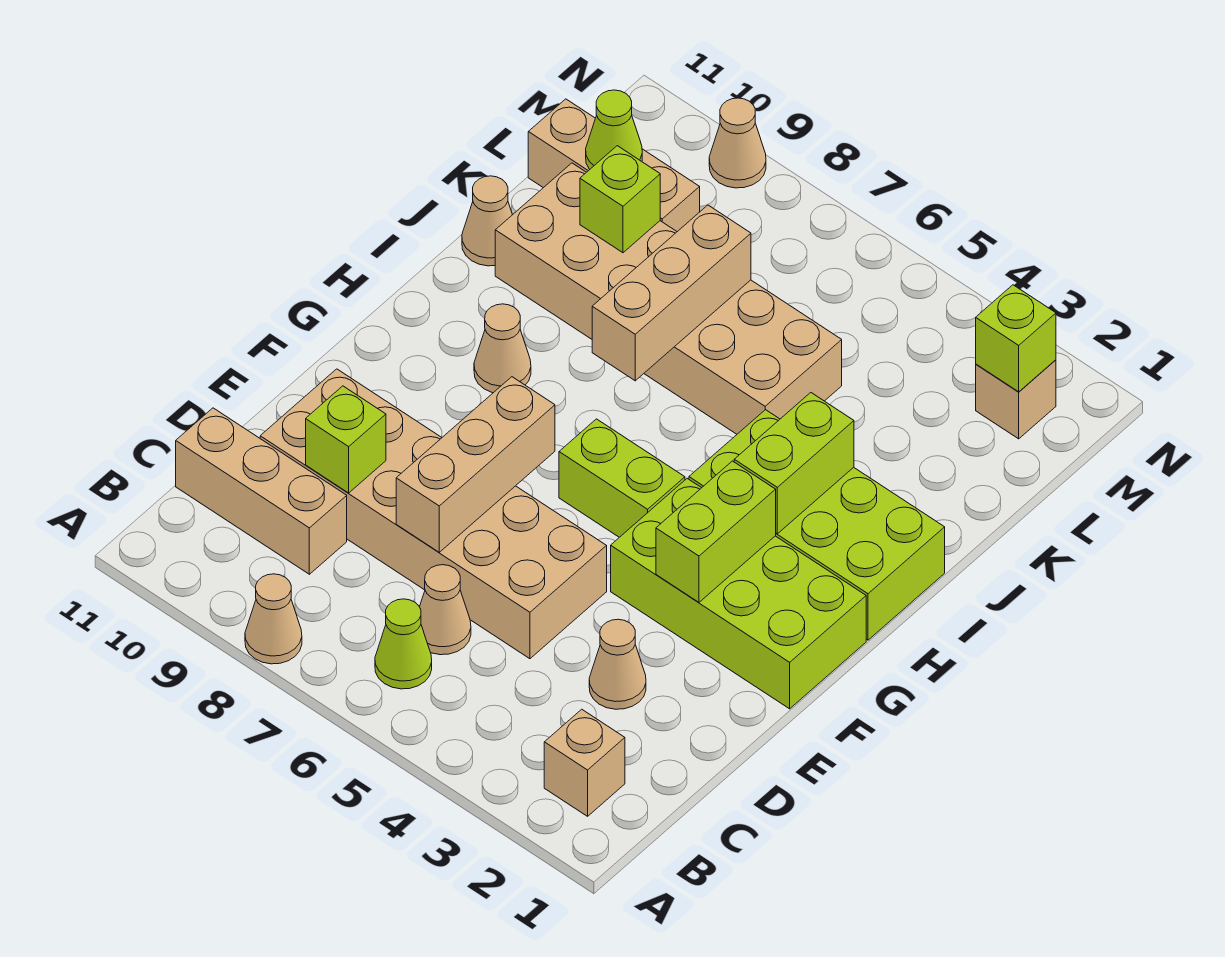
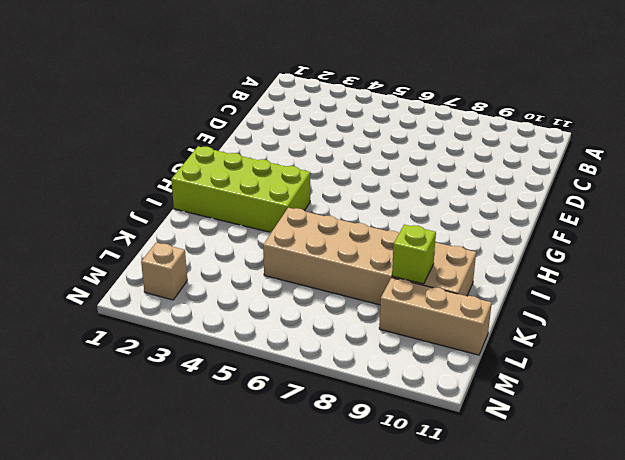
none -> tan cone A8 level 1
none -> tan brick B2 level 1
none -> lime cone B6 level 1

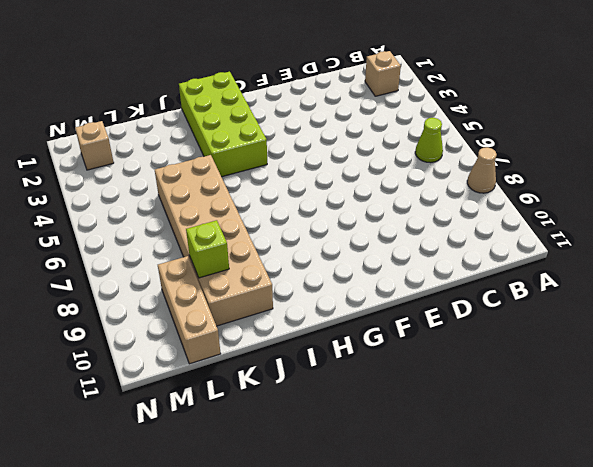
none -> tan cone C6 level 1
none -> tan brick C9:C11 level 1
none -> tan cone D3 level 1

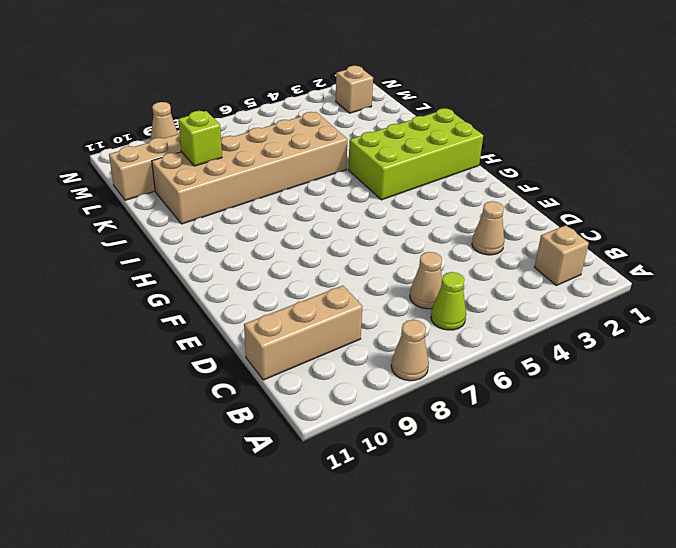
none -> tan brick D5:E10 level 1
none -> lime brick F1:G4 level 1
none -> lime brick G5:G6 level 1

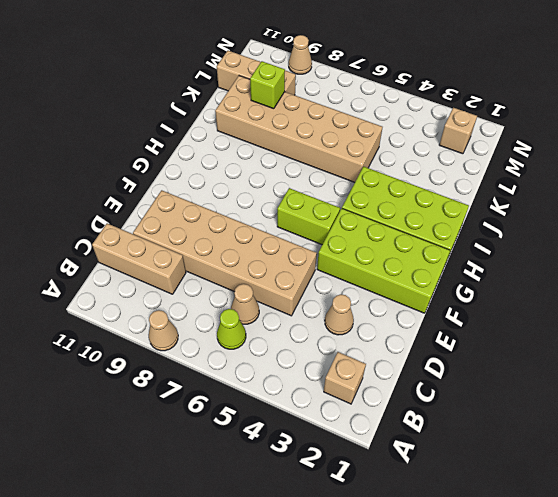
none -> tan cone H9 level 1
none -> tan cone J11 level 1
none -> tan brick D7:F7 level 2

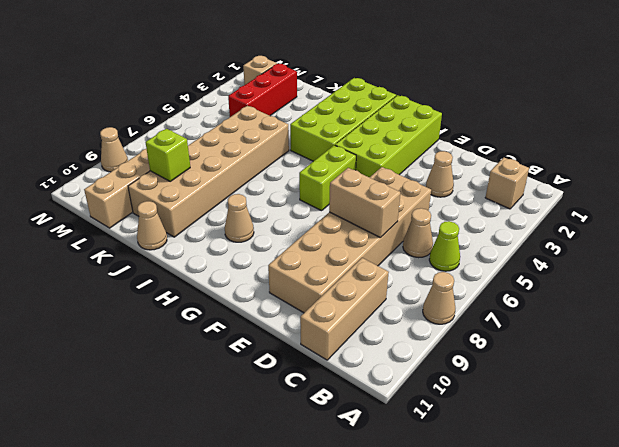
tan brick D7:E7 level 2 -> tan brick D7:F7 level 2
red brick L2:L4 level 1 -> none
none -> lime brick D9 level 2
none -> lime brick F3:G3 level 2
none -> lime brick H3:I3 level 2

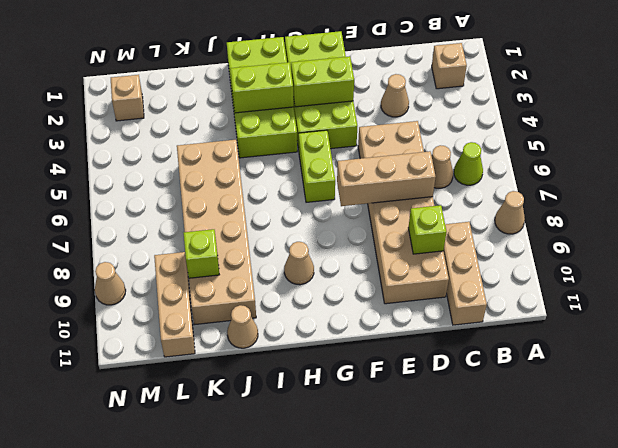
none -> tan brick I7:K7 level 2
none -> lime cone L10 level 2
none -> lime brick M2 level 2

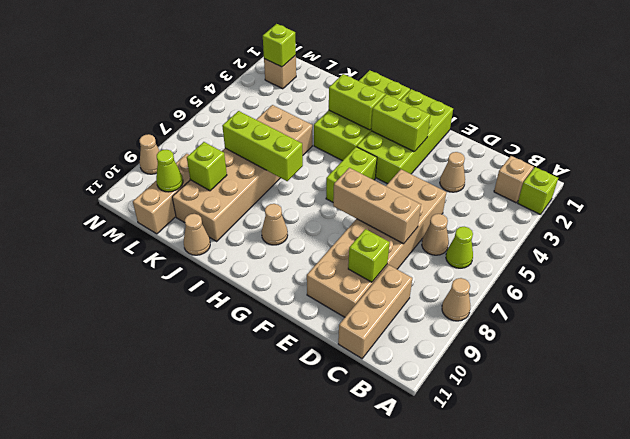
lime brick A2 level 1 -> none
lime brick I7:K7 level 2 -> tan brick I7:K7 level 2

